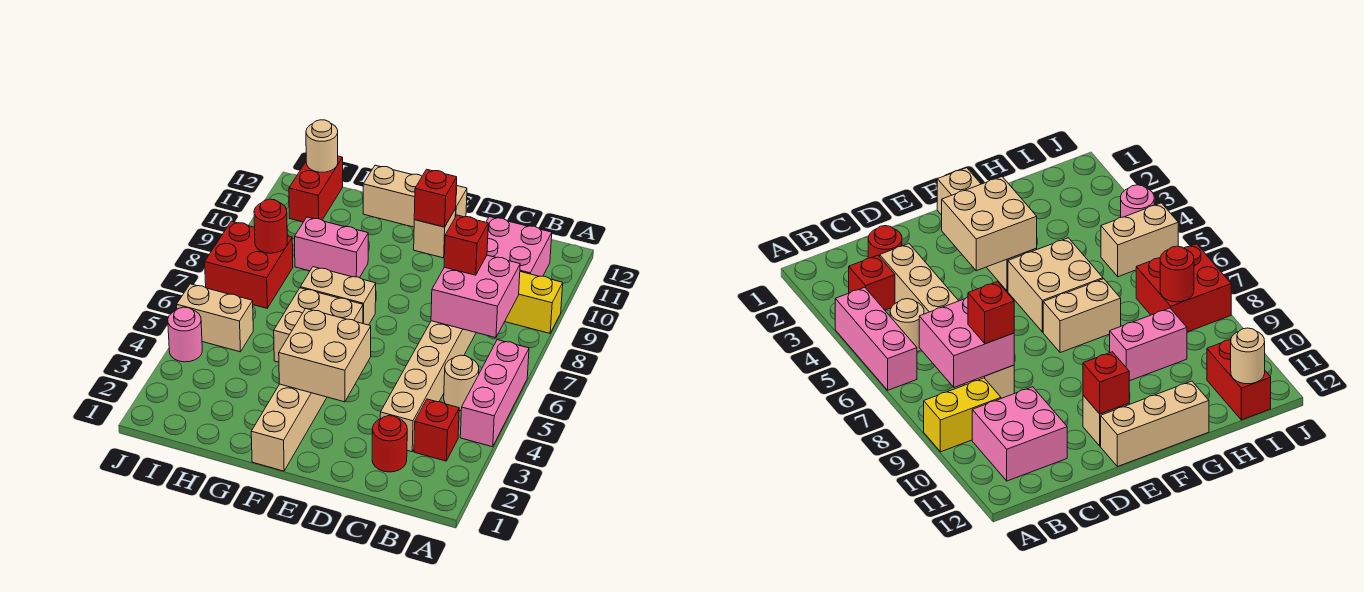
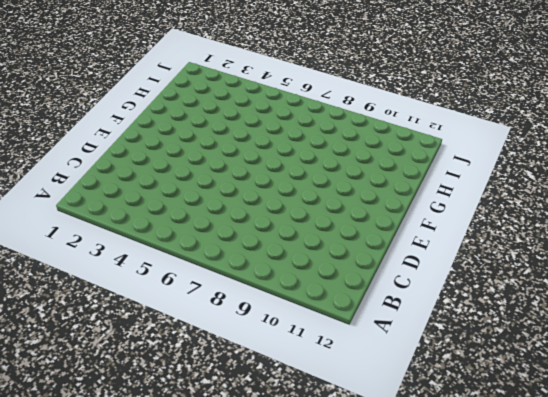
none -> pink brick A4:A6 level 1
none -> yellow brick A9:B9 level 1
none -> red brick B3 level 1

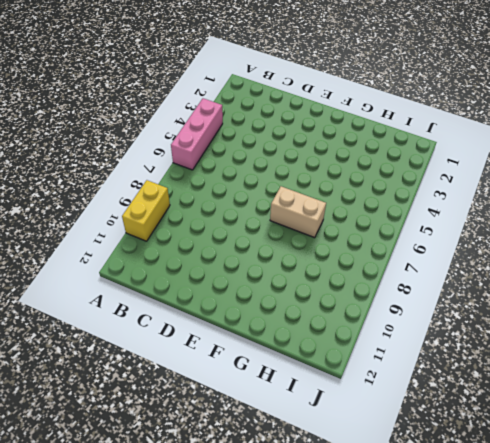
yellow brick A9:A10 level 1 -> yellow brick A9:B9 level 1
none -> red brick B3 level 1
none -> tan round brick B5 level 1
none -> pink brick B10:C11 level 1

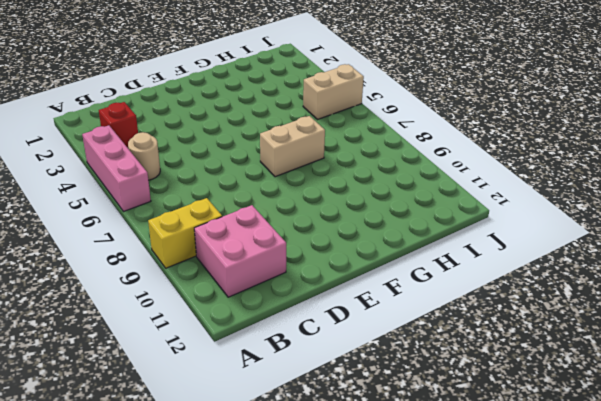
none -> red round brick C2 level 1
none -> tan brick C3:C8 level 1
none -> tan brick E11 level 1

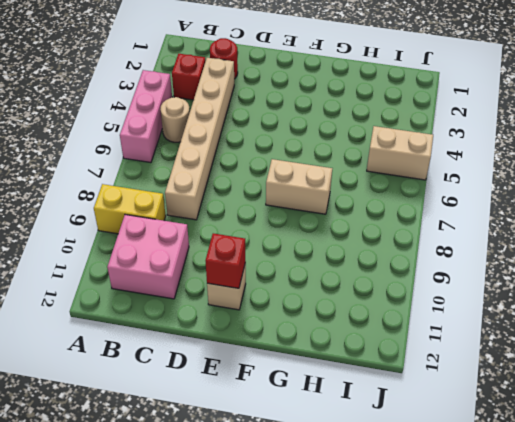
none -> tan brick E12:G12 level 1
none -> tan brick F1:F4 level 1
none -> tan brick F5:G6 level 1

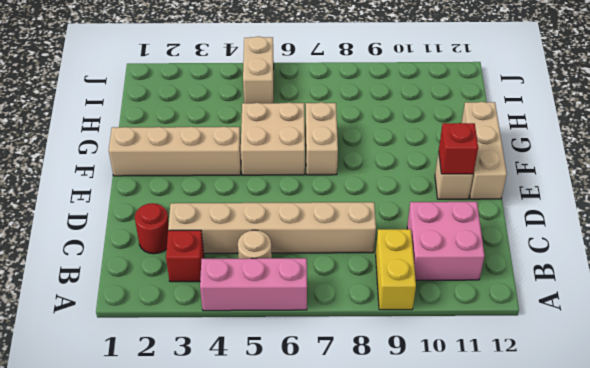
none -> pink brick G9:H9 level 1
none -> red brick I7:J8 level 1
none -> red brick I11:I12 level 1

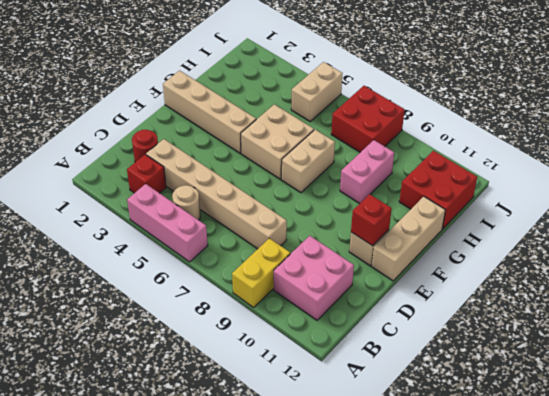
red brick H11:I12 level 1 -> red brick I11:I12 level 1
none -> pink round brick J4 level 1
none -> pink brick B7:C8 level 2
none -> tan brick E3:F4 level 2

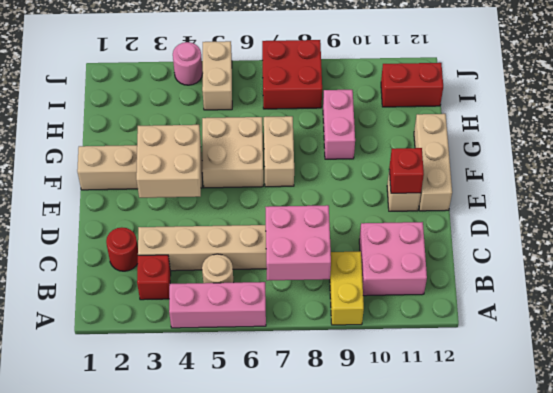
none -> red round brick I8 level 2
none -> tan round brick I12 level 2
none -> red brick C8 level 3

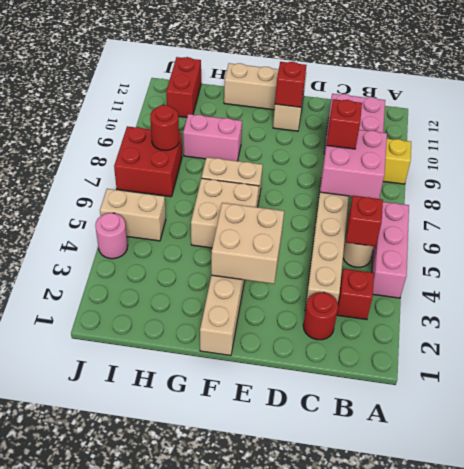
red brick B5 level 2 -> none
none -> tan round brick I12 level 2

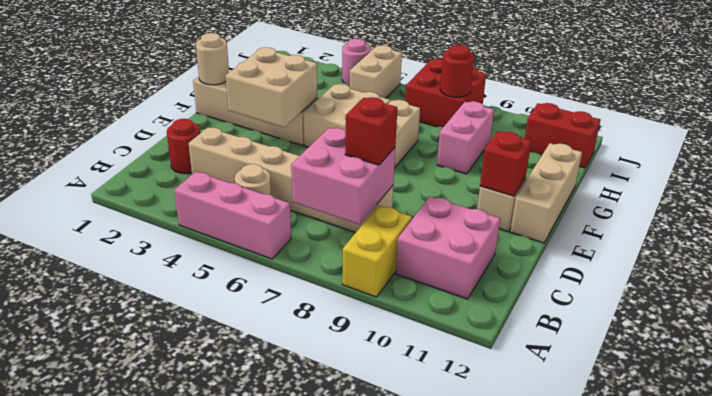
tan round brick F1 level 2 -> tan round brick I12 level 2
none -> red brick B3 level 1

